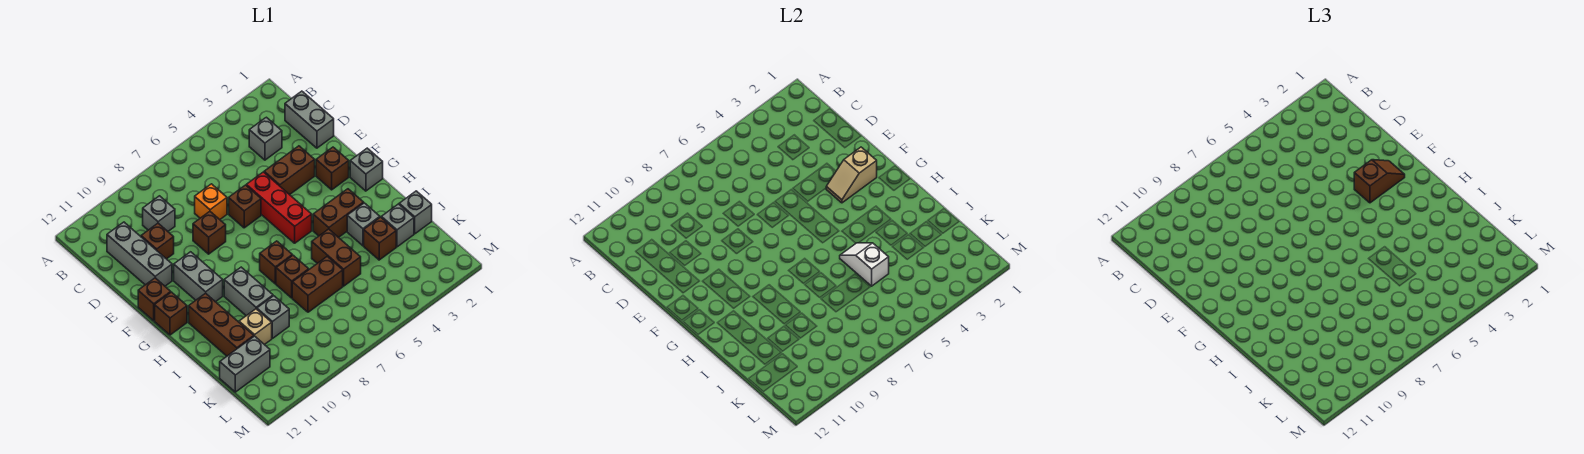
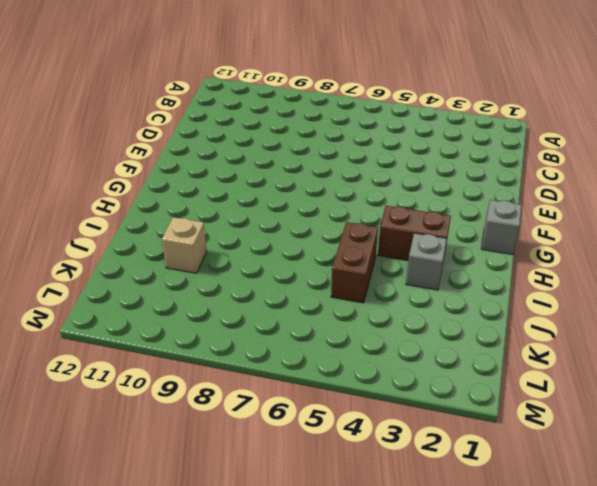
none -> grey brick C1:D1 level 1
none -> grey brick C3 level 1
none -> grey brick C9 level 1
none -> grey brick C11:E11 level 1

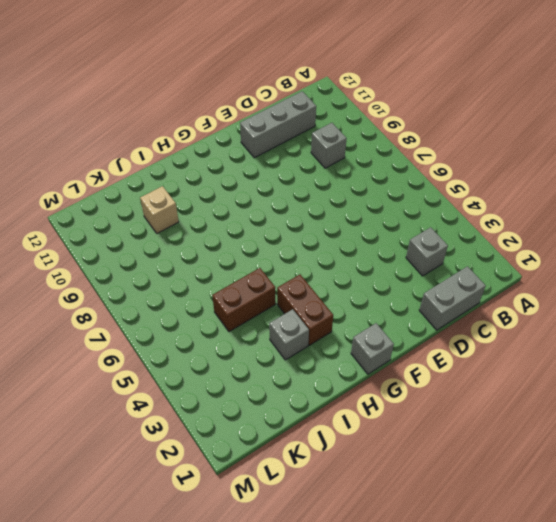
none -> orange brick D7 level 1
none -> brown brick D10 level 1
none -> brown brick E3:E4 level 1
none -> red brick E5:G5 level 1

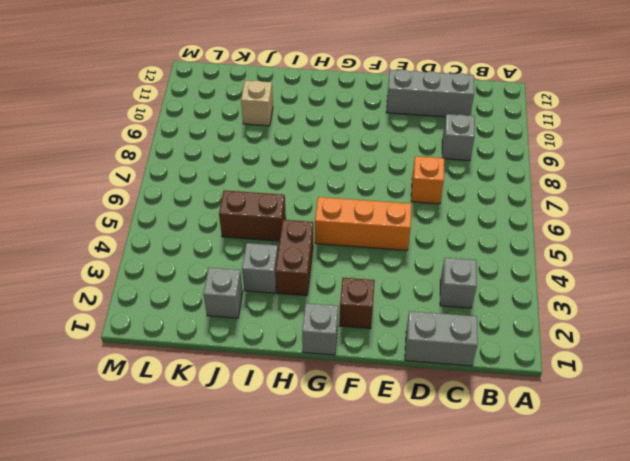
orange brick E5:G5 level 1 -> red brick E5:G5 level 1
none -> brown brick D10 level 1
none -> brown brick E3:E4 level 1
none -> brown brick E6 level 1
none -> brown brick E8 level 1

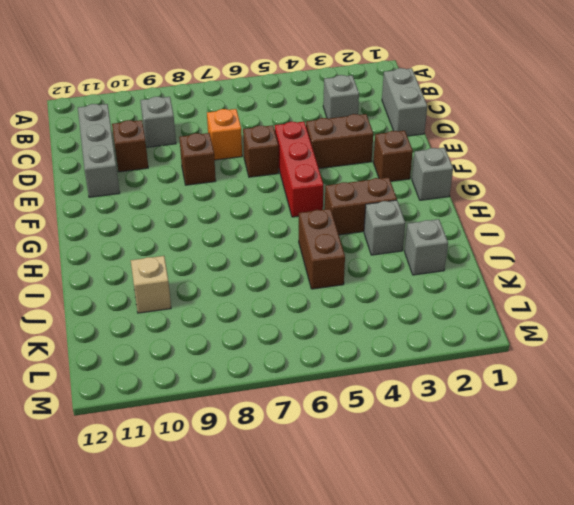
none -> grey brick F10:G10 level 1
none -> brown brick F12 level 1
none -> brown brick G12 level 1
none -> brown brick H7 level 1

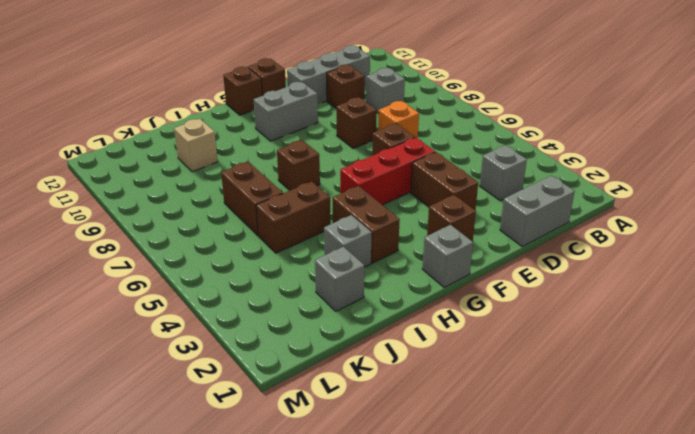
none -> grey brick H9:I9 level 1
none -> brown brick H11:J11 level 1
none -> brown brick I7 level 1
none -> grey brick J1 level 1

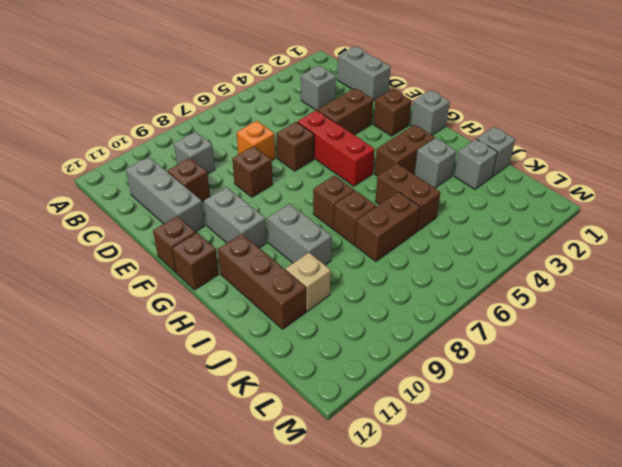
none -> brown brick J3 level 1
none -> grey brick J9 level 1
none -> grey brick K11:K12 level 1
none -> tan slope F2:F3 level 2 top 2

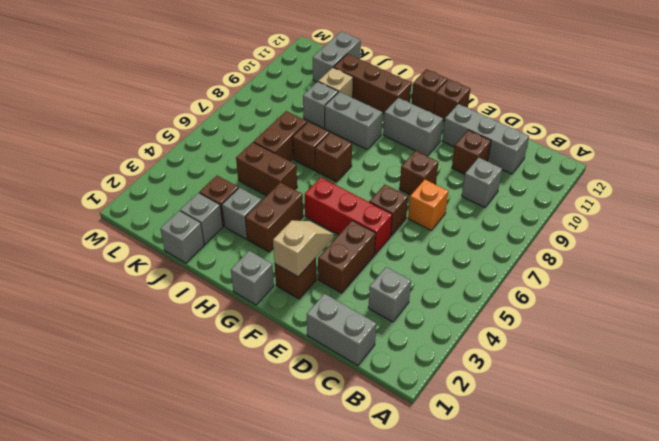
none -> white slope I5:J5 level 2 top J
none -> brown slope F2:F3 level 3 top 3

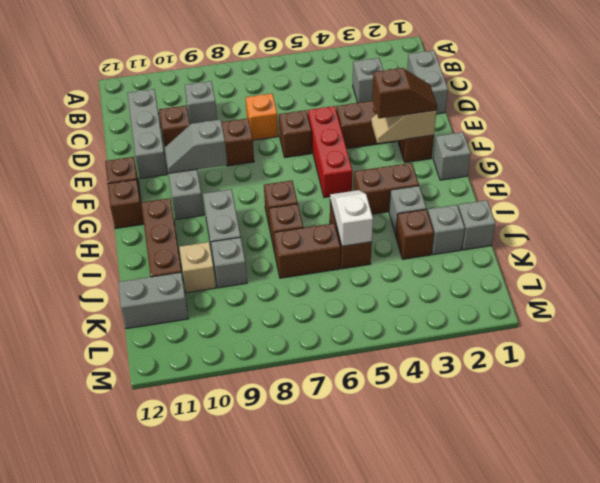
grey slope F9:F10 level 2 top 9 -> none

